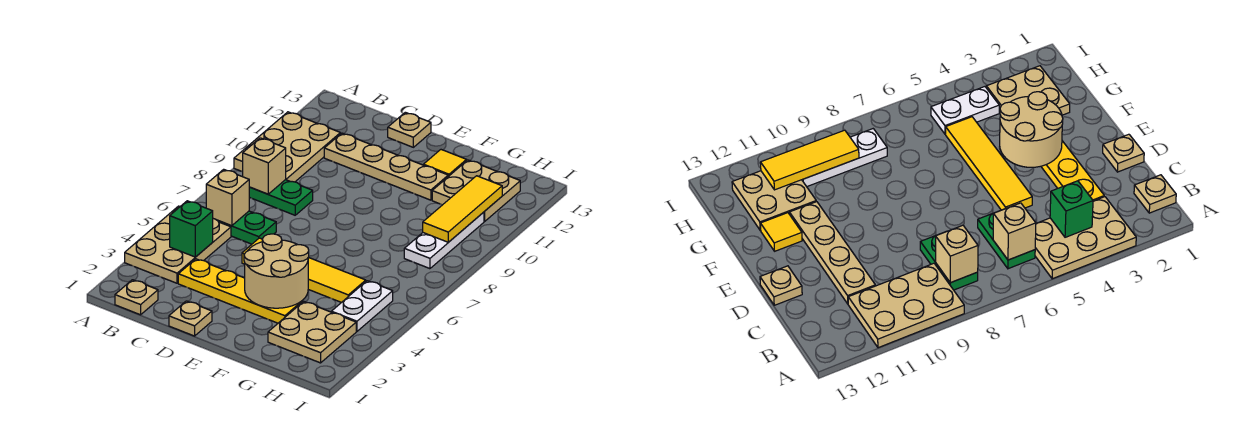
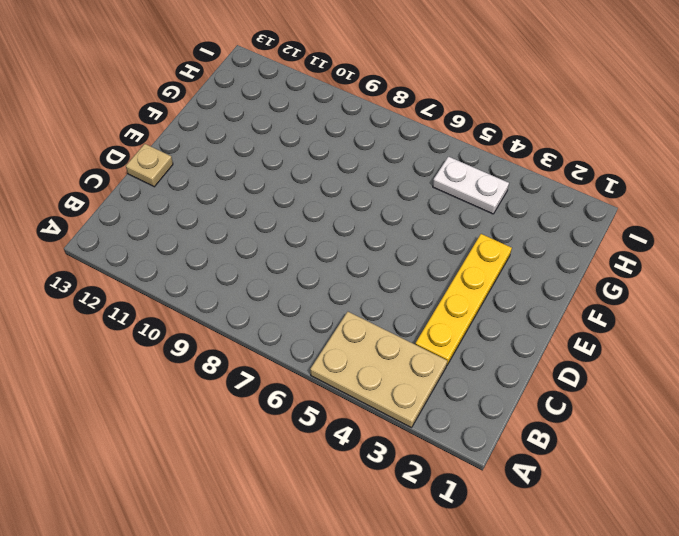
none -> tan plate A9:B11 level 1
none -> tan plate B1 level 1
none -> green plate B6:C6 level 1

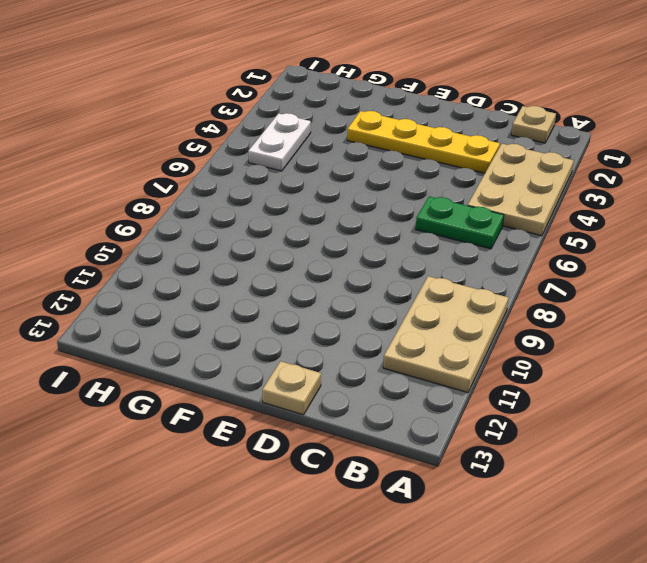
none -> green plate B8:C8 level 1
none -> tan plate C11:F11 level 1
none -> tan plate D1 level 1

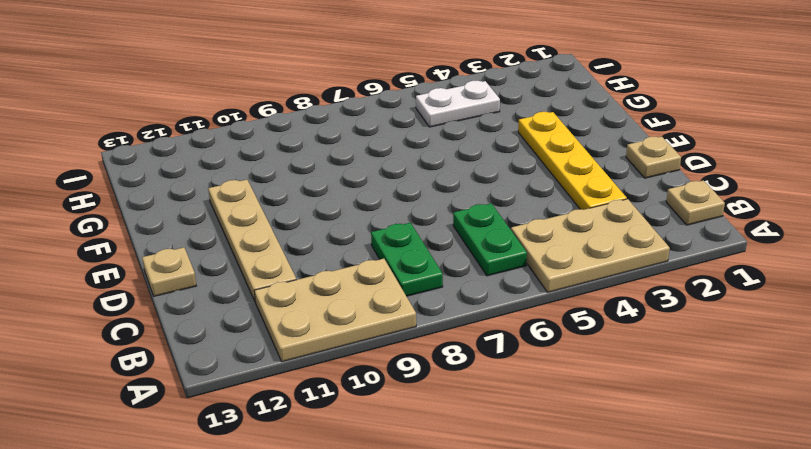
none -> yellow tile D5:G5 level 1
none -> yellow tile F12 level 1
none -> tan plate G2:H3 level 1

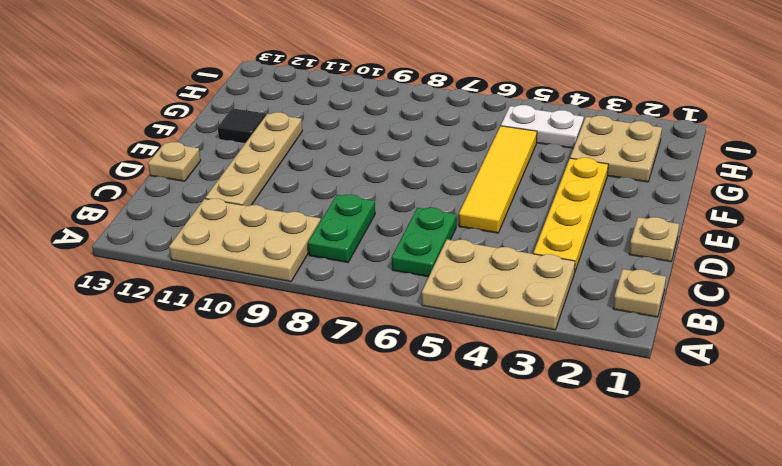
black tile F12 level 1 -> yellow tile F12 level 1
none -> tan plate G11:H12 level 1
none -> white plate H8:H10 level 1
none -> green brick B4 level 2

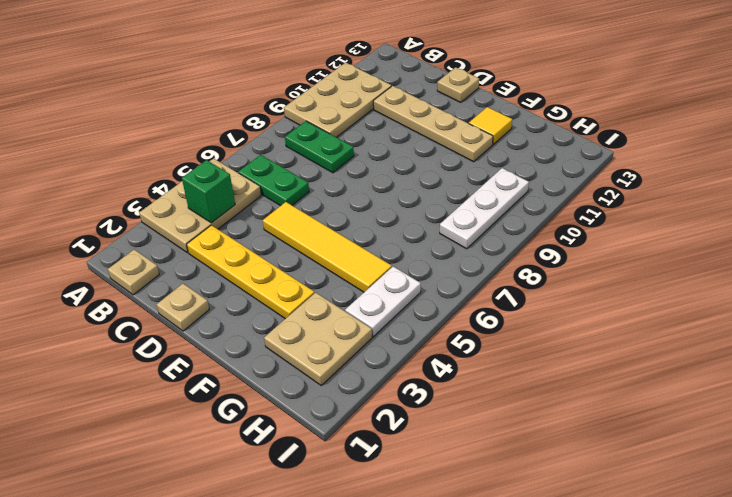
none -> tan plate G11:H12 level 1
none -> tan brick B6 level 2
none -> tan brick B8 level 2

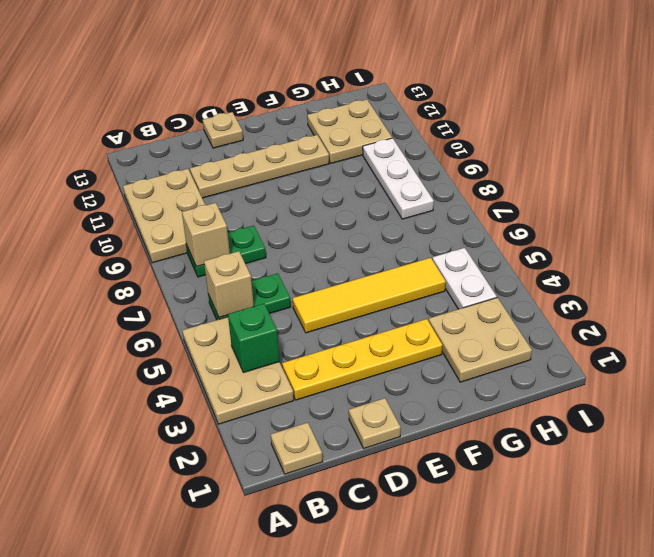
none -> yellow tile F12 level 1
none -> tan round brick E3:F4 level 2
none -> yellow tile H9:H11 level 2

